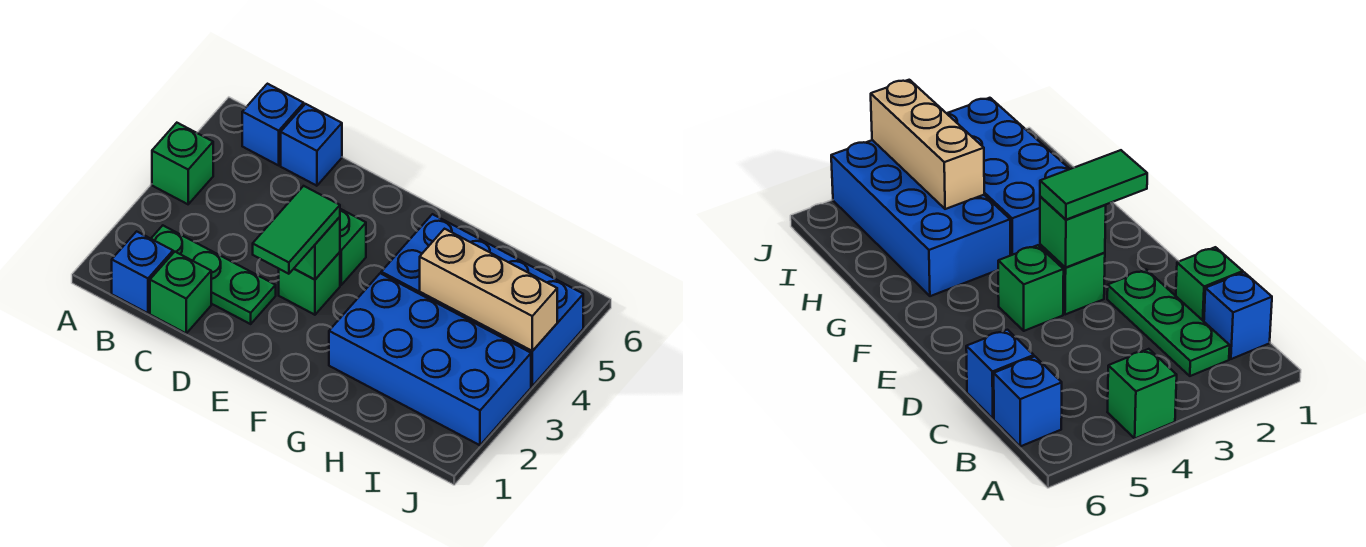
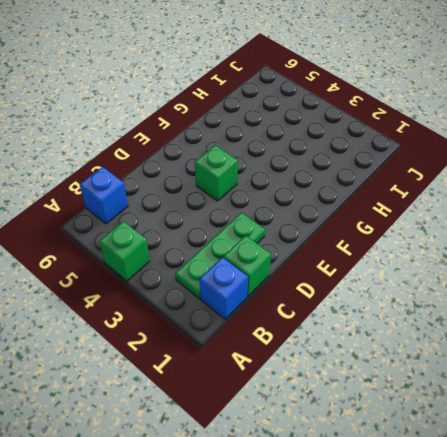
none -> blue brick C6 level 1
none -> green brick E3 level 1
none -> blue brick G2:J3 level 1

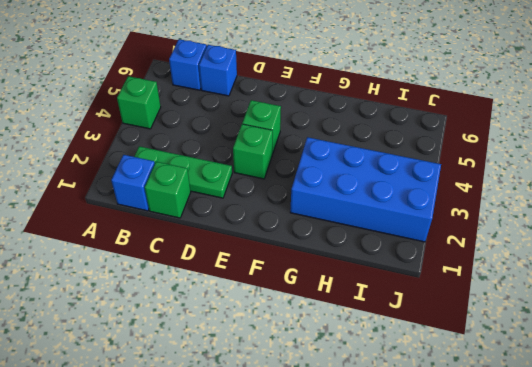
none -> blue brick G4:J5 level 1
none -> green brick E3 level 2
none -> tan brick H4:J4 level 2

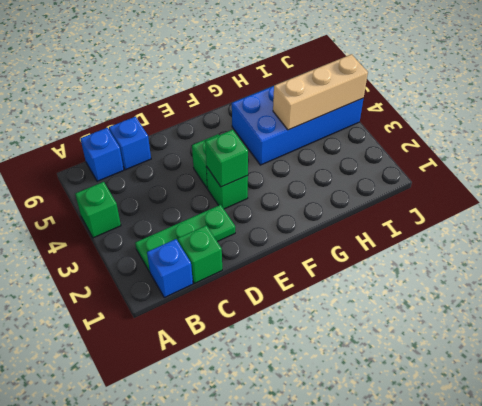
none -> blue brick G2:J3 level 1
none -> green tile E2:E3 level 3

